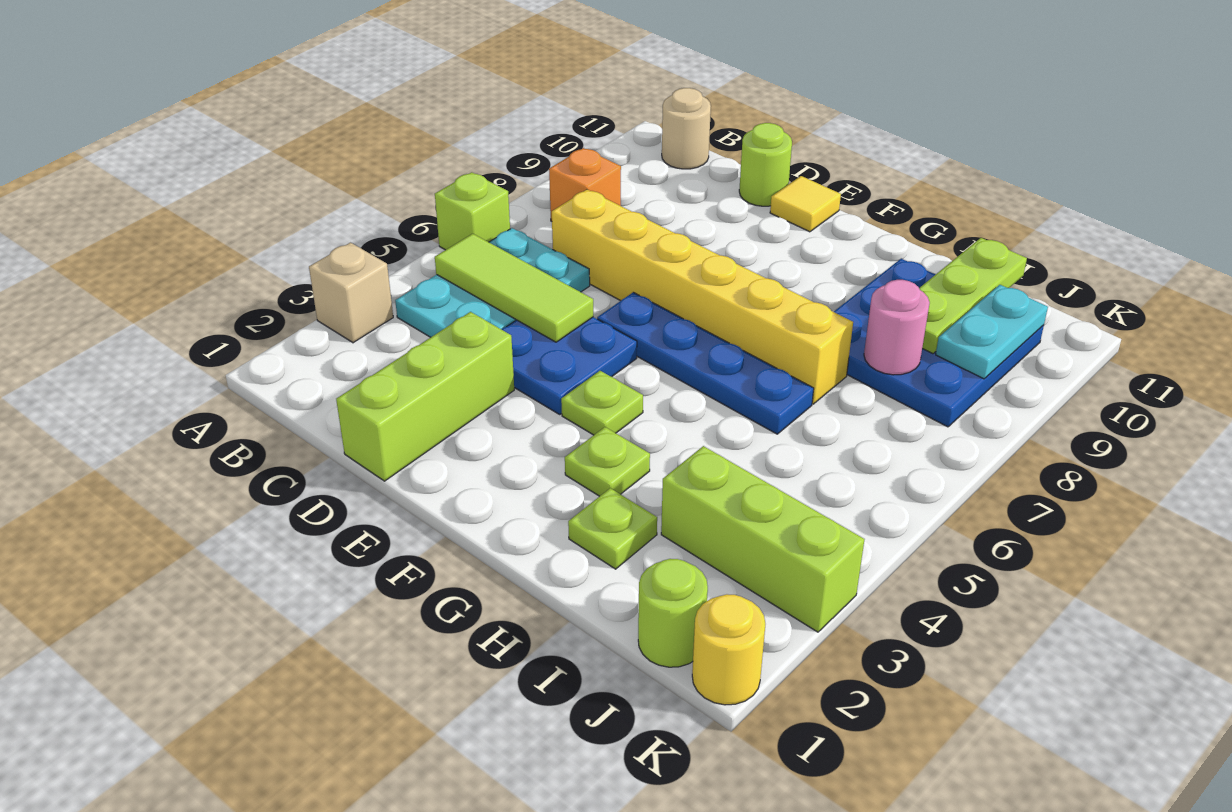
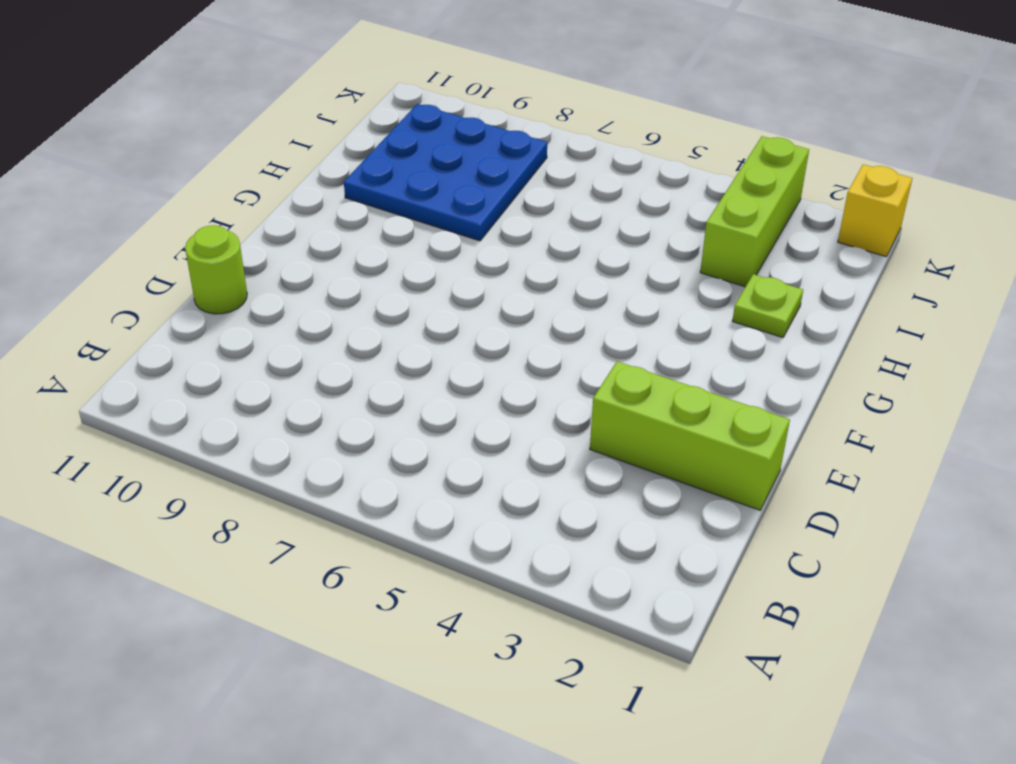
yellow brick K1 level 1 -> yellow round brick K1 level 1
none -> tan brick A3 level 1
none -> lime brick A6 level 1
none -> cyan plate B4:C6 level 1

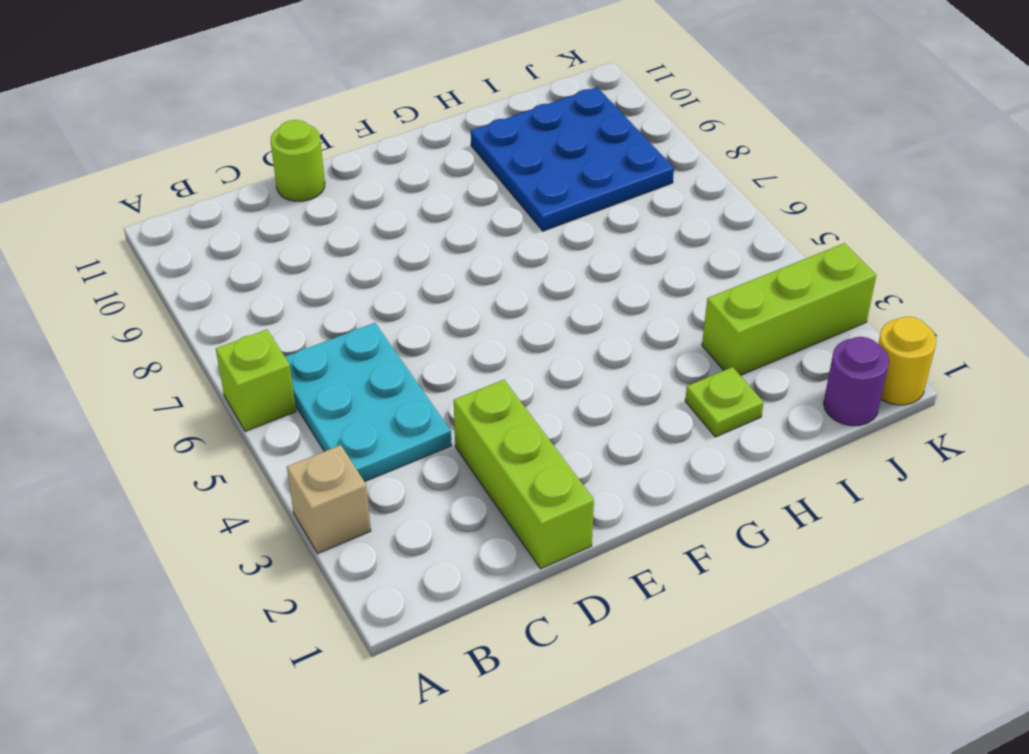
purple round brick J1 level 1 -> lime round brick J1 level 1
none -> orange brick B8 level 1
none -> tan round brick B11 level 1
none -> yellow brick C7:H7 level 1

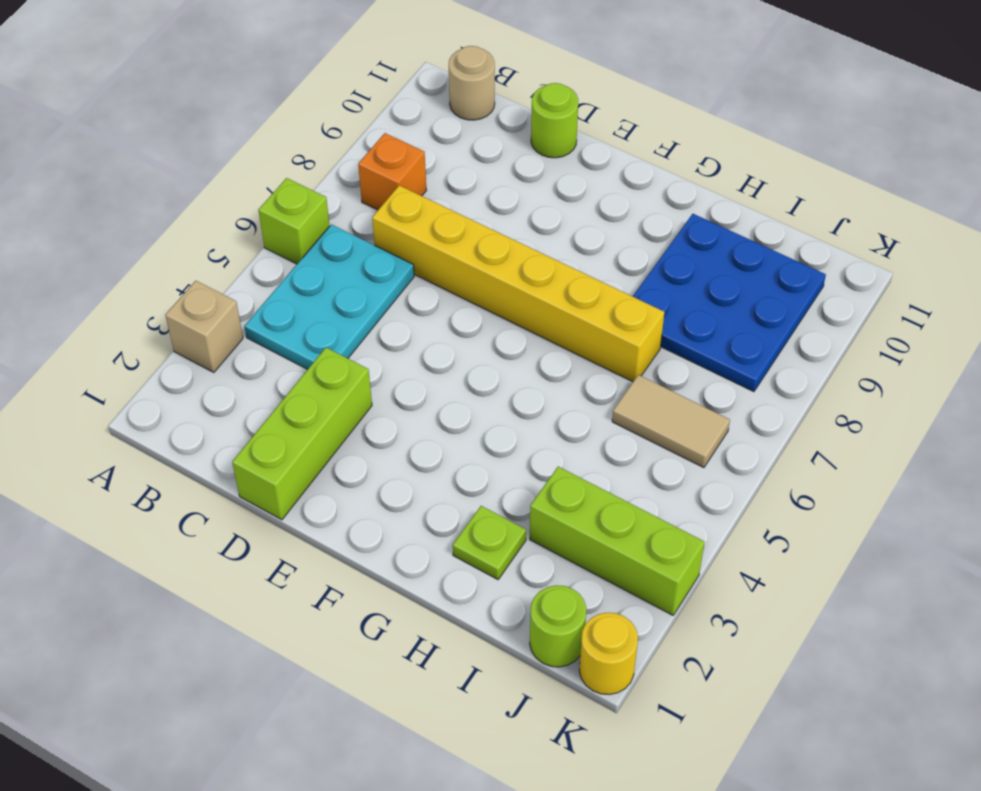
tan tile I6:J6 level 1 -> none
none -> blue plate D4:E5 level 1
none -> blue plate E6:H6 level 1
none -> yellow tile E11 level 1

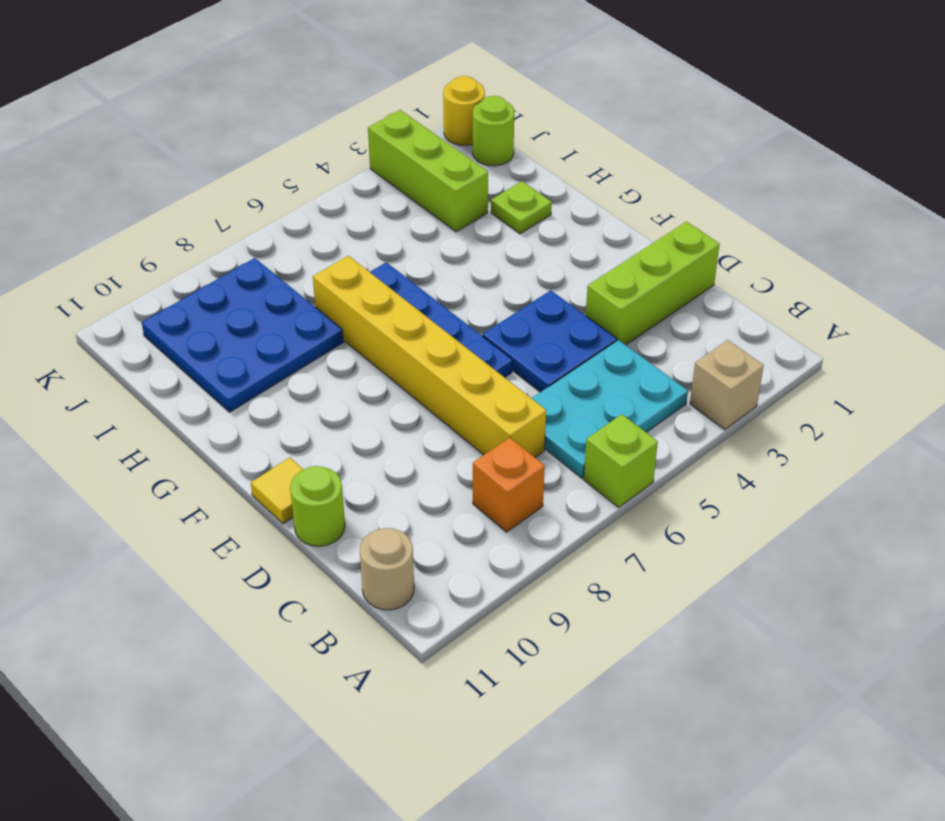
none -> lime plate F4 level 1
none -> lime plate G3 level 1
none -> lime tile B5:D5 level 2

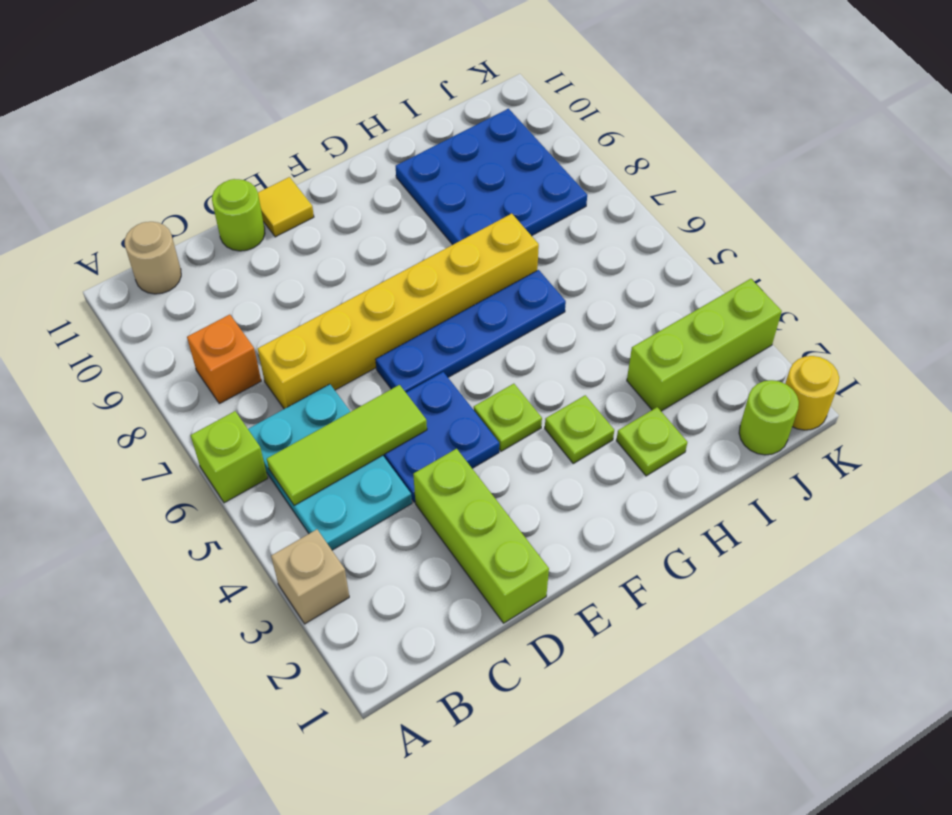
none -> pink round brick I8 level 2
none -> lime plate I9:I11 level 2
none -> cyan plate J9:J10 level 2

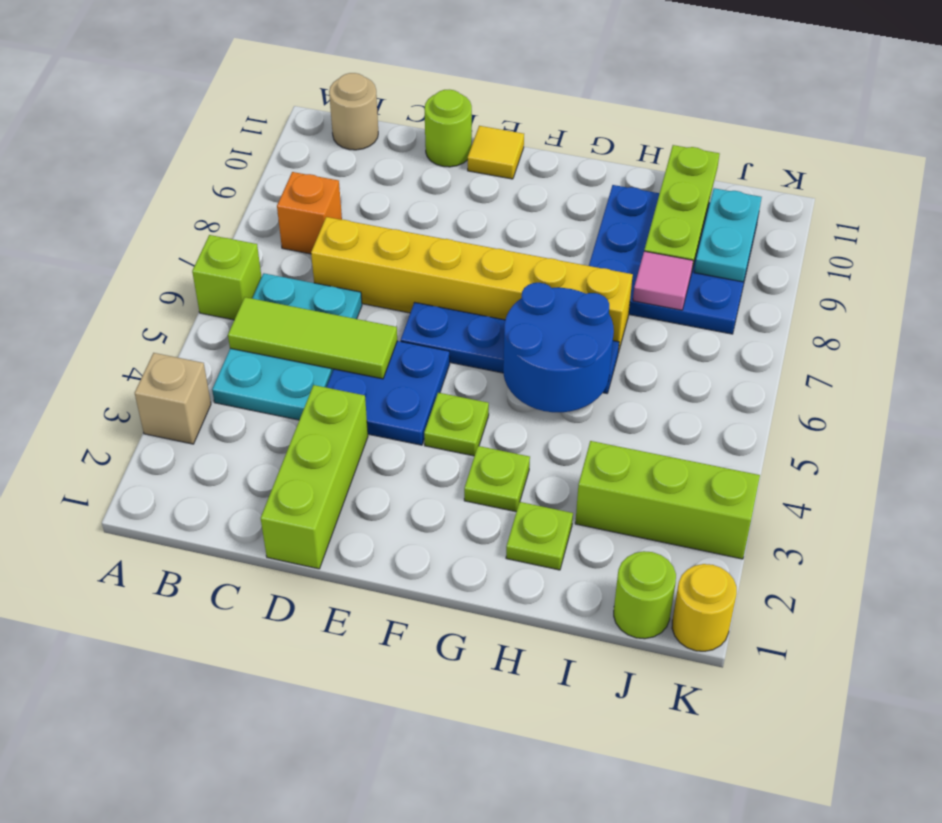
blue round brick G5:H6 level 2 -> none
pink tile I8 level 2 -> pink round brick I8 level 2

